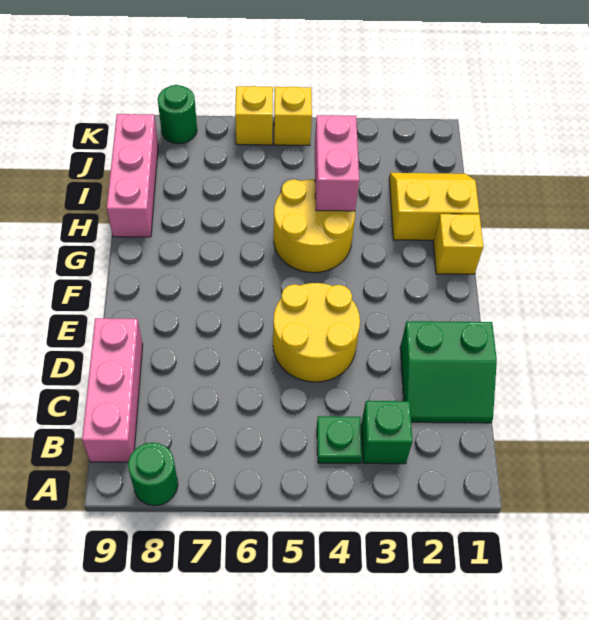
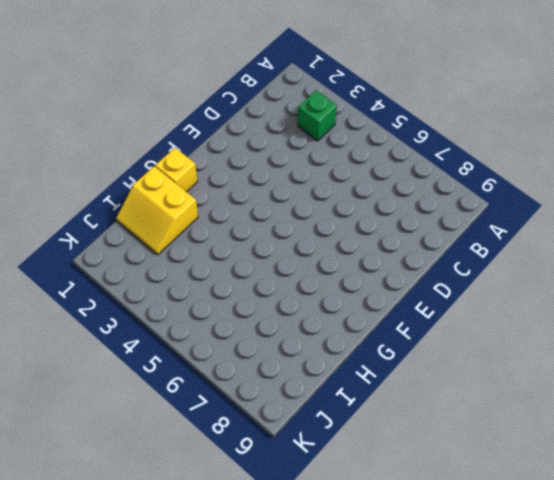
none -> green round brick A8 level 1
none -> green plate B4 level 1
none -> pink brick B9:D9 level 1

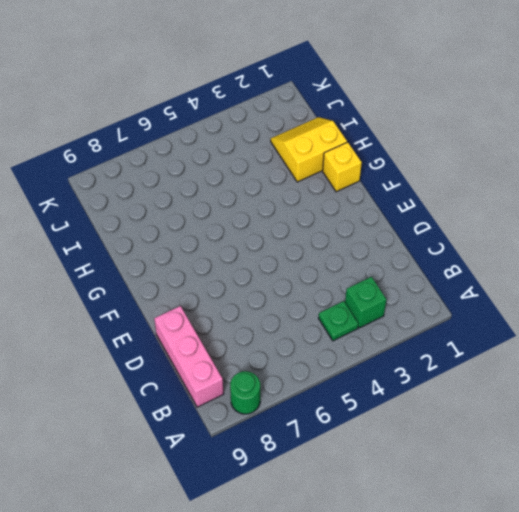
none -> green slope C1:D2 level 1 top D
none -> yellow round brick D4:E5 level 1
none -> yellow round brick G4:H5 level 1

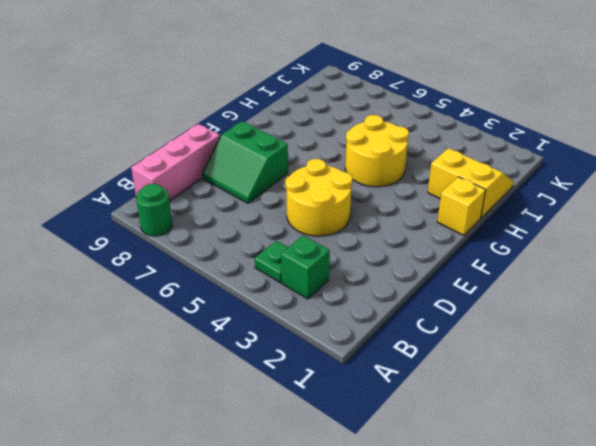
green slope D7:E8 level 1 top E -> green slope C1:D2 level 1 top D
none -> pink brick H9:J9 level 1
none -> yellow brick K5 level 1
none -> yellow brick K6 level 1

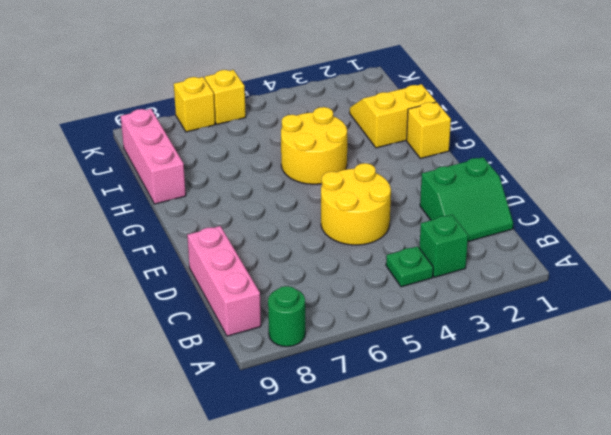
yellow brick K7 level 1 -> yellow brick K5 level 1
none -> green round brick K8 level 1
none -> pink brick H4:I4 level 2

